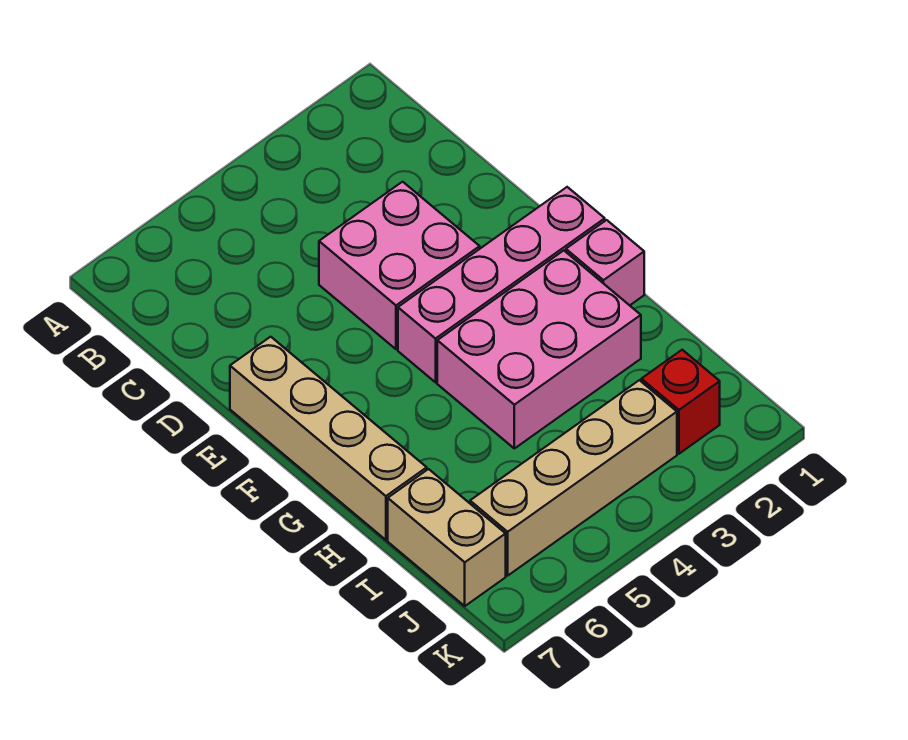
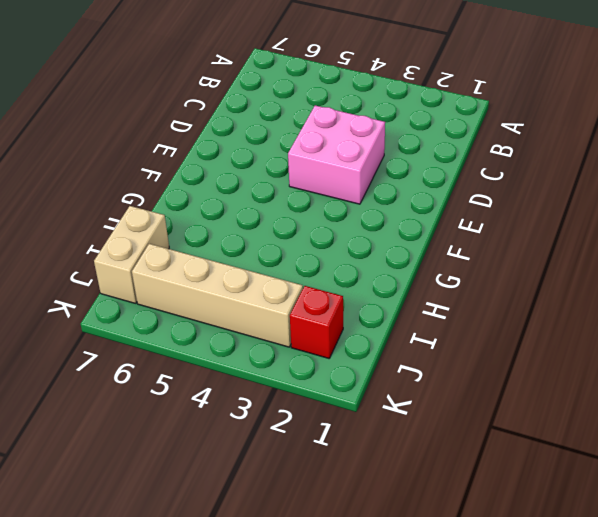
none -> tan brick E7:H7 level 1
none -> pink brick F1:F4 level 1

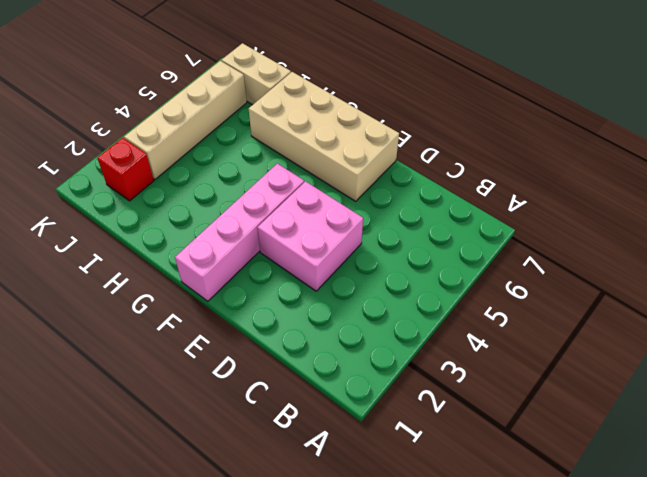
tan brick E6:H7 level 1 -> tan brick E7:H7 level 1
none -> pink brick G1 level 1
none -> pink brick G2:H4 level 1

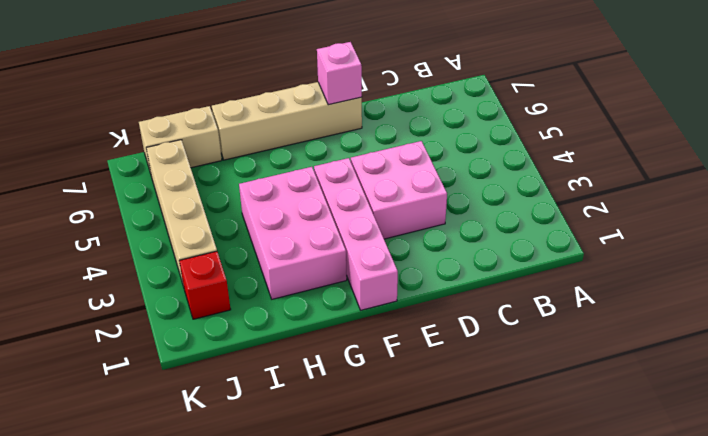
pink brick E7 level 2 -> pink brick G1 level 1

